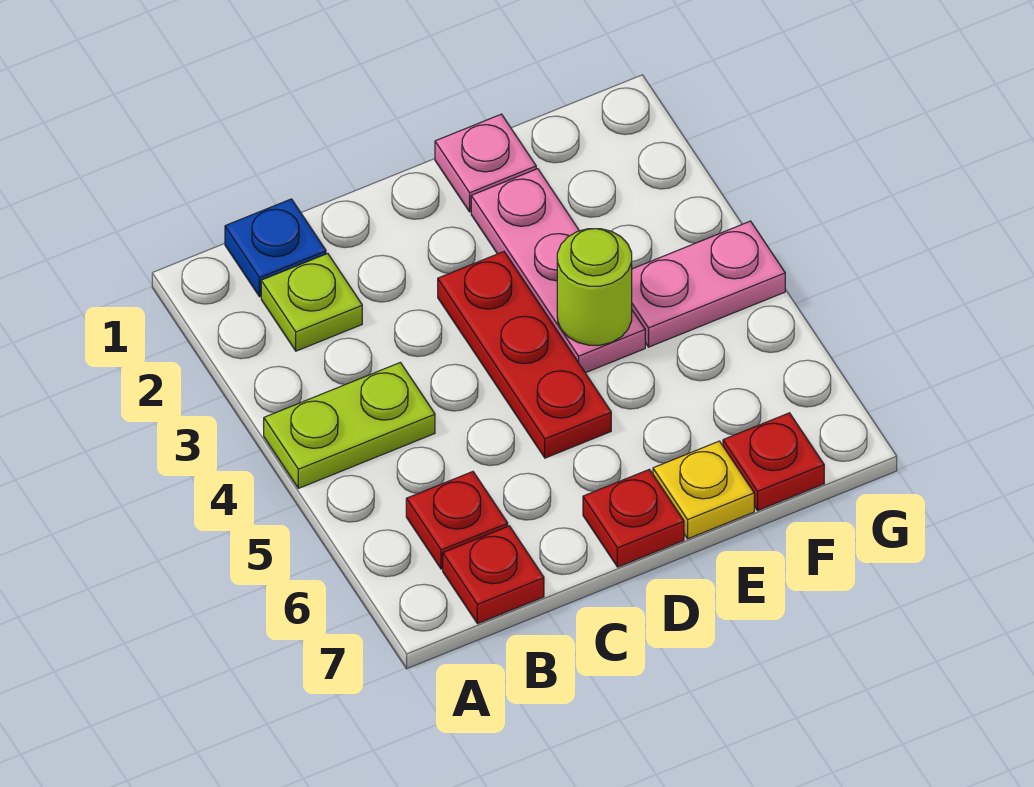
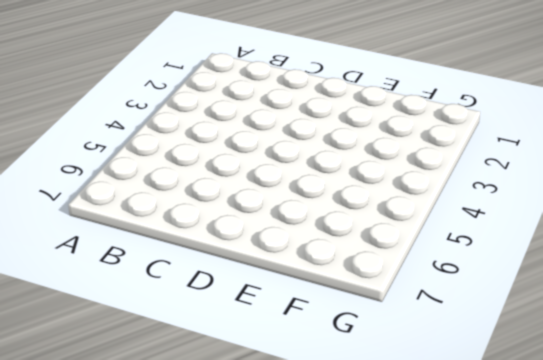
none -> lime plate A4:B4 level 1
none -> blue plate B1 level 1
none -> lime plate B2 level 1

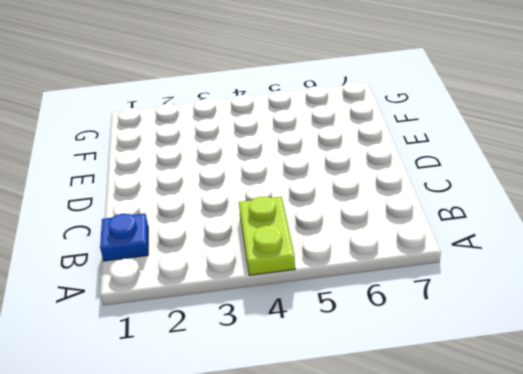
none -> lime plate B2 level 1
none -> red plate B6 level 1
none -> red plate B7 level 1

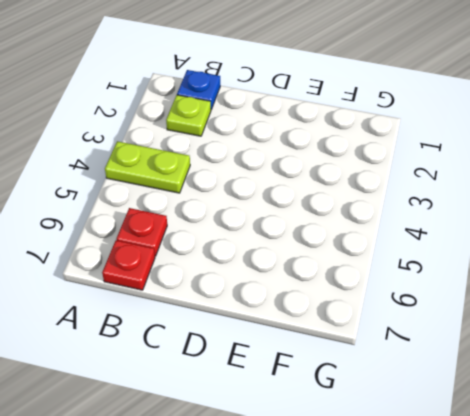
none -> red plate D3:D5 level 1
none -> red plate D7 level 1
none -> pink plate E1 level 1

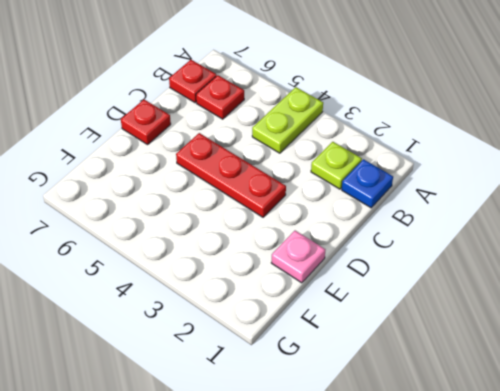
none -> pink plate E2:E4 level 1
none -> yellow plate E7 level 1
none -> pink plate F4:G4 level 1

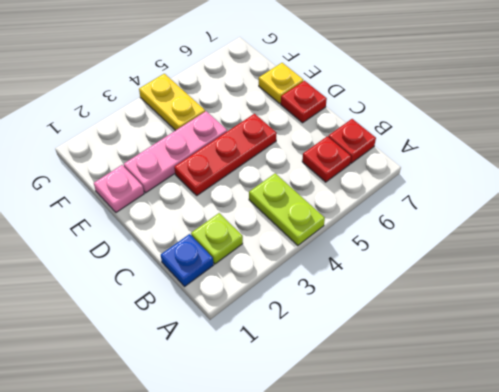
yellow plate F4:G4 level 1 -> pink plate F4:G4 level 1
none -> red plate F7 level 1
none -> lime round brick E4 level 2

